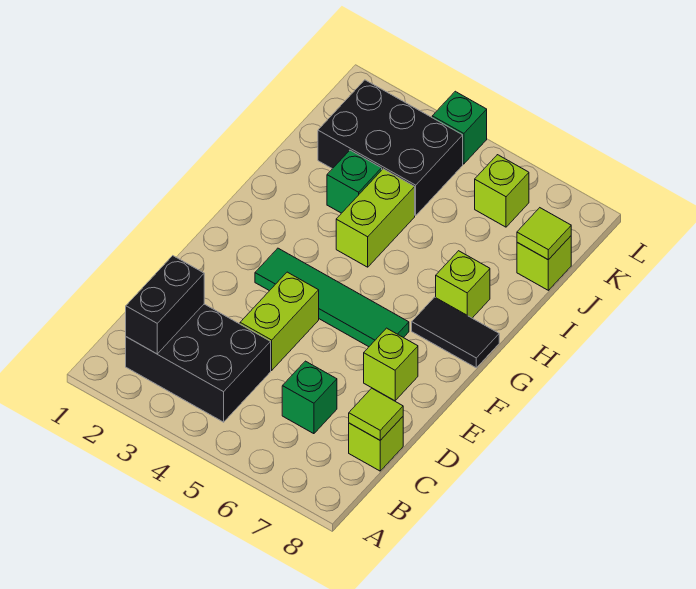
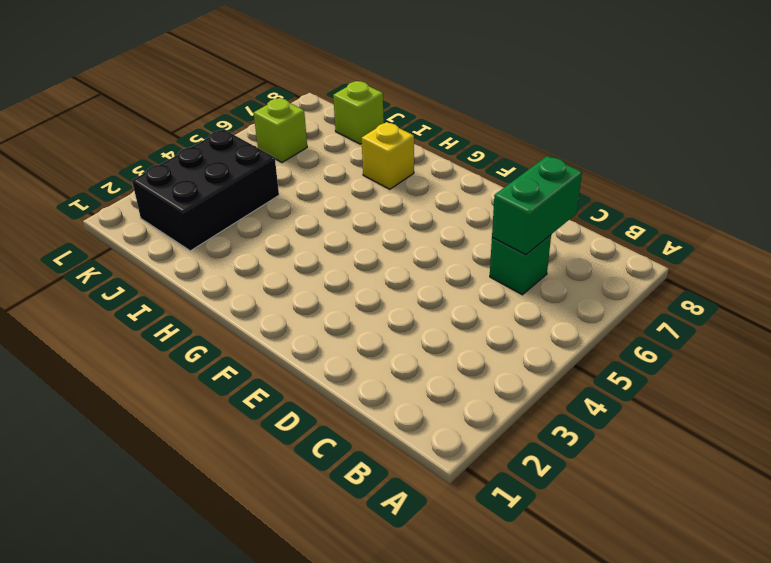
green brick C6:C7 level 2 -> none
yellow brick H7 level 1 -> lime brick H7 level 1
none -> black brick B2:C4 level 1
none -> lime brick C8 level 1
none -> lime brick D4:E4 level 1

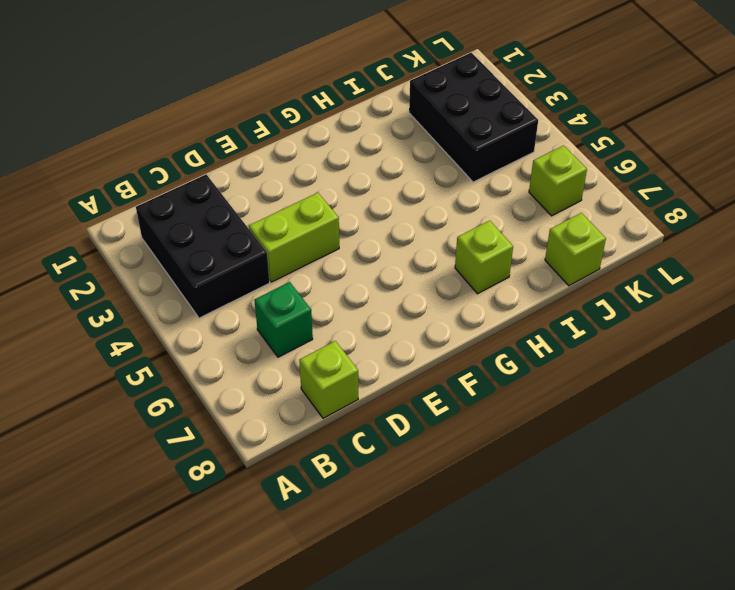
none -> lime brick E7 level 1
none -> green tile F3:F6 level 1
none -> black tile G7:G8 level 1

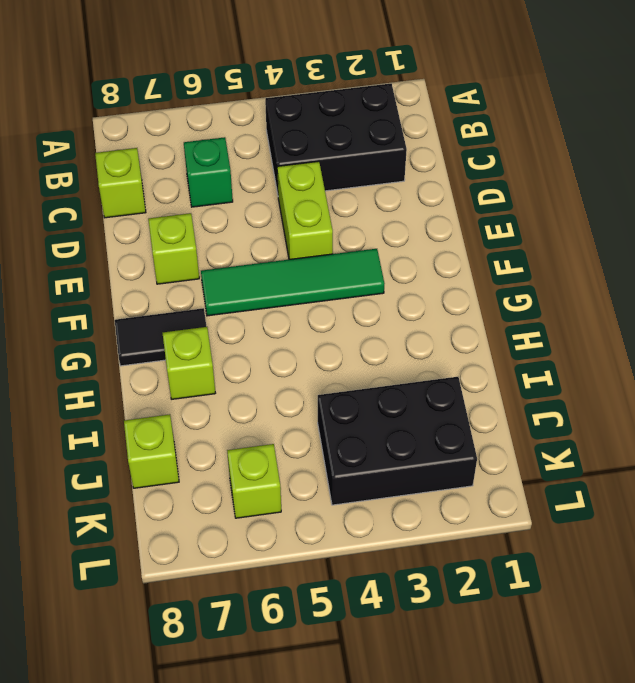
none -> lime brick H4:I4 level 1
none -> green brick I3 level 1
none -> green brick L4 level 1

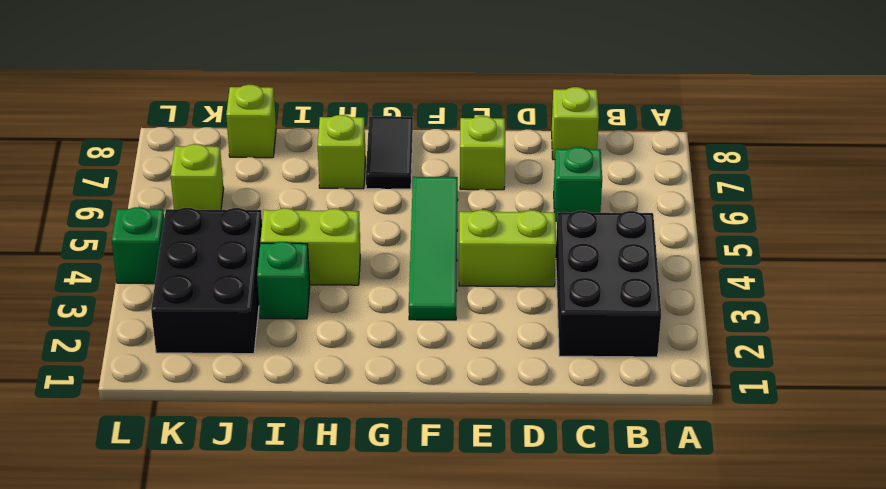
none -> black brick B2:C2 level 2
none -> lime tile C8 level 2
none -> lime tile J8 level 2

